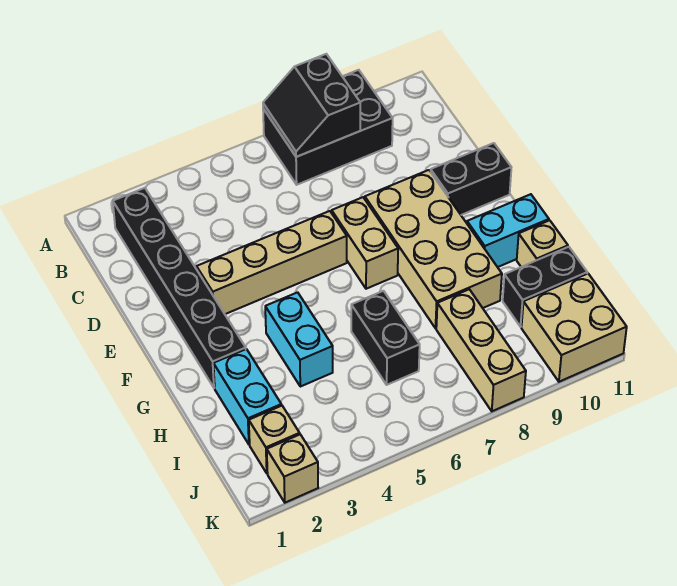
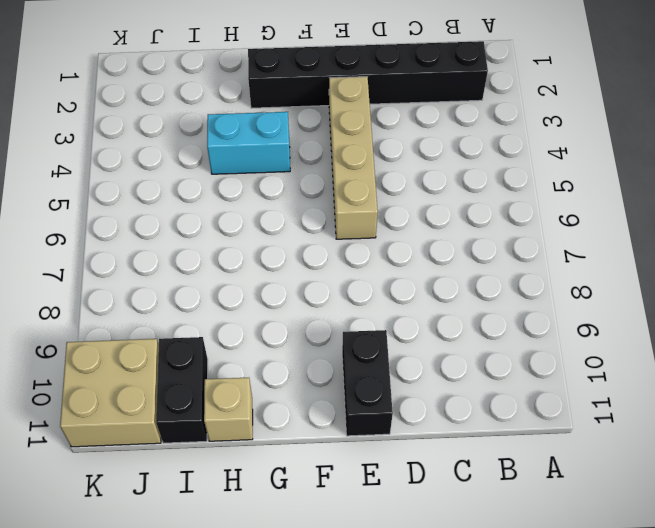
none -> black brick A7:B9 level 1
none -> tan brick E7:F7 level 1
none -> tan brick E8:H9 level 1

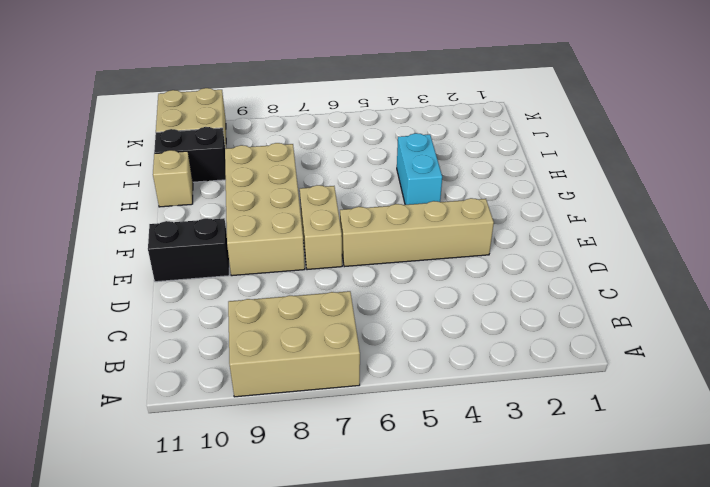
tan brick A7:B9 level 1 -> black brick A7:B9 level 1
none -> black brick B2:G2 level 1
none -> cyan brick G10:G11 level 1
none -> cyan brick H2:I2 level 1

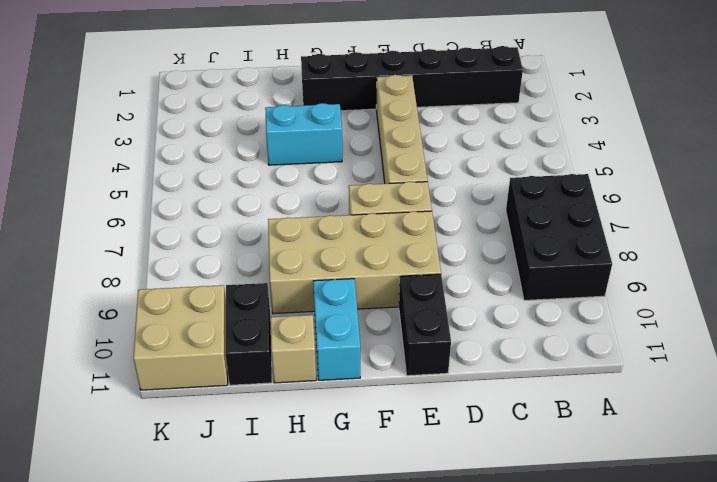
none -> cyan brick H2:I2 level 1
none -> black brick H6:I6 level 1
none -> tan brick I8:K8 level 1

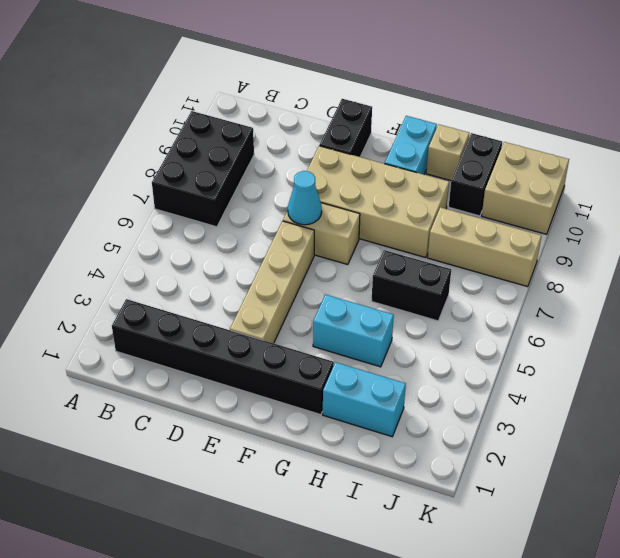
cyan cone E7 level 2 -> none
none -> tan brick J2 level 1
none -> tan brick K2 level 1
none -> black slope A7:B8 level 2 top 8

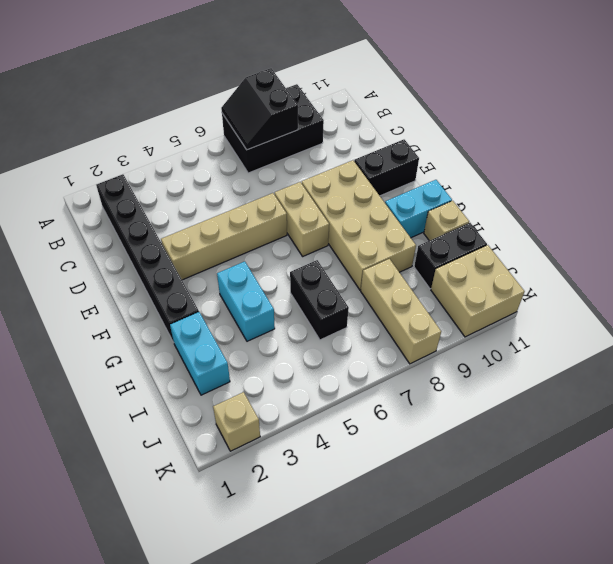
none -> tan brick J2 level 1

